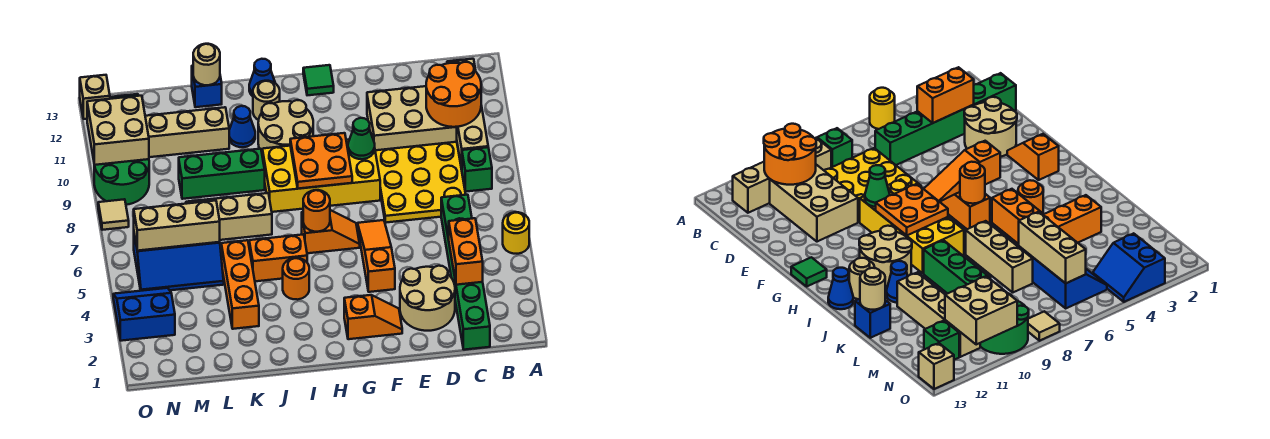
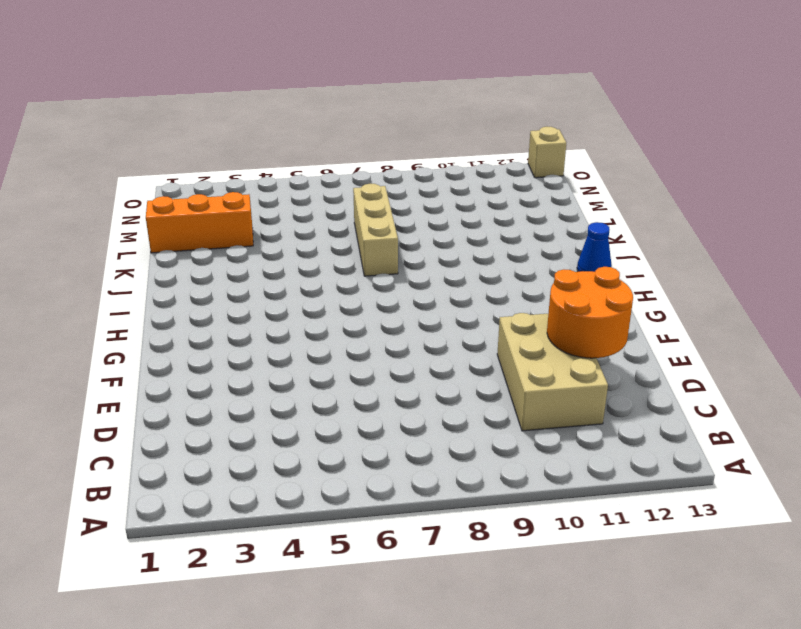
orange round brick D11:E12 level 2 -> orange round brick B10:C11 level 2
orange brick L1:L3 level 1 -> orange brick K3:K5 level 1
none -> yellow round brick A5 level 1
none -> green brick B8 level 1
none -> tan brick B9:B12 level 1
none -> green brick C1:C6 level 1

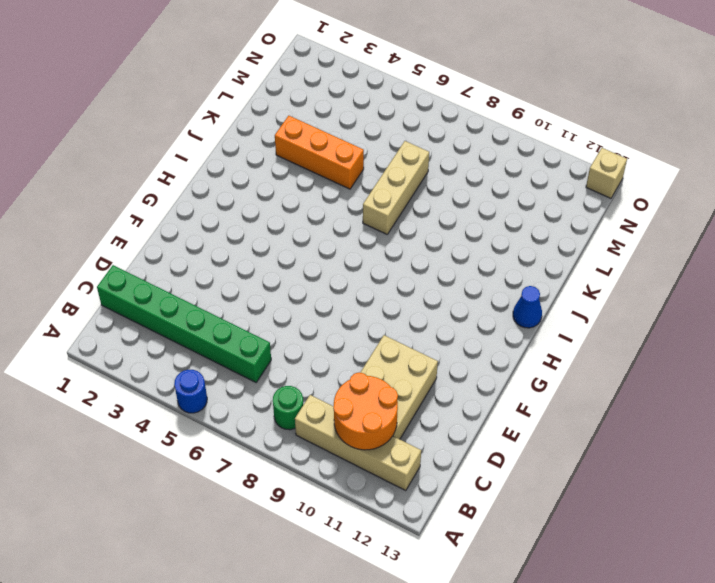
blue round brick A5 level 1 -> yellow round brick A5 level 1
green round brick B8 level 1 -> green brick B8 level 1
none -> yellow plate C7:E9 level 1
none -> tan round brick D2:E3 level 1
none -> orange slope F2:G2 level 1 top G
none -> orange slope F4:F6 level 1 top 4

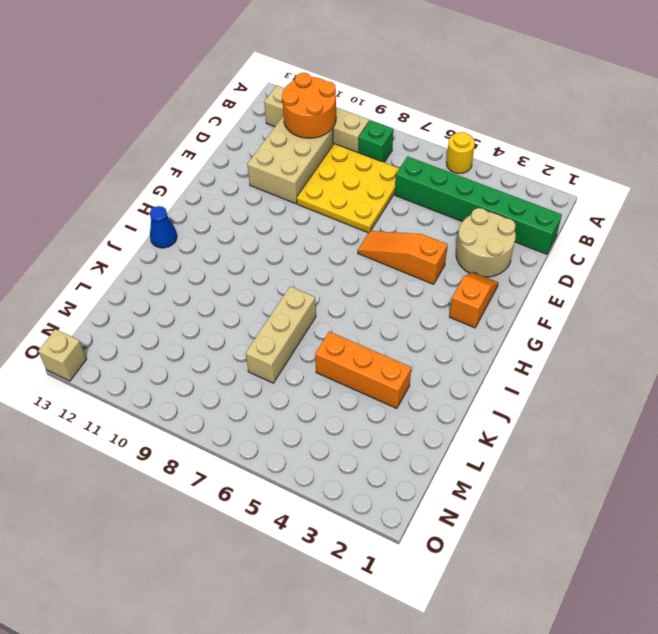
none -> yellow brick F8:I9 level 1
none -> orange slope G6:H6 level 1 top H
none -> green tile G13 level 1
none -> tan round brick H10:I11 level 1

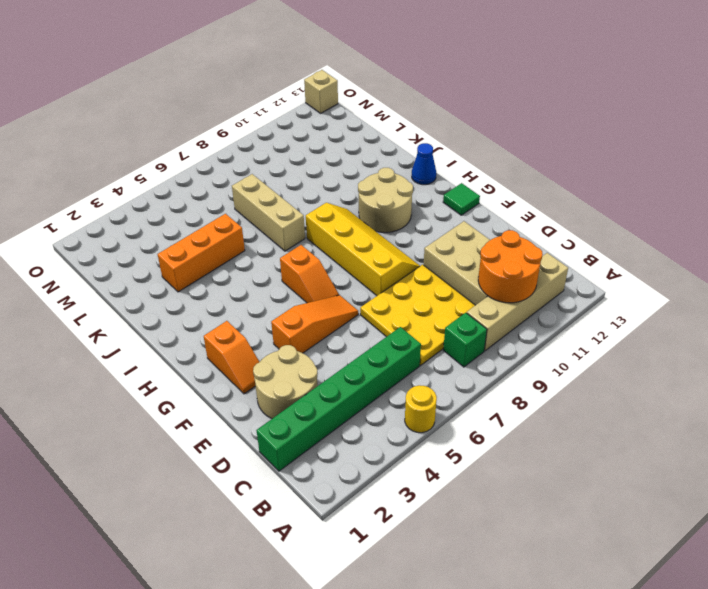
yellow slope F8:I9 level 1 top 8 -> yellow brick F8:I9 level 1
none -> orange round brick I4 level 1
none -> orange brick I5:J5 level 1
none -> tan round brick I12 level 1
none -> green brick J9:L9 level 1

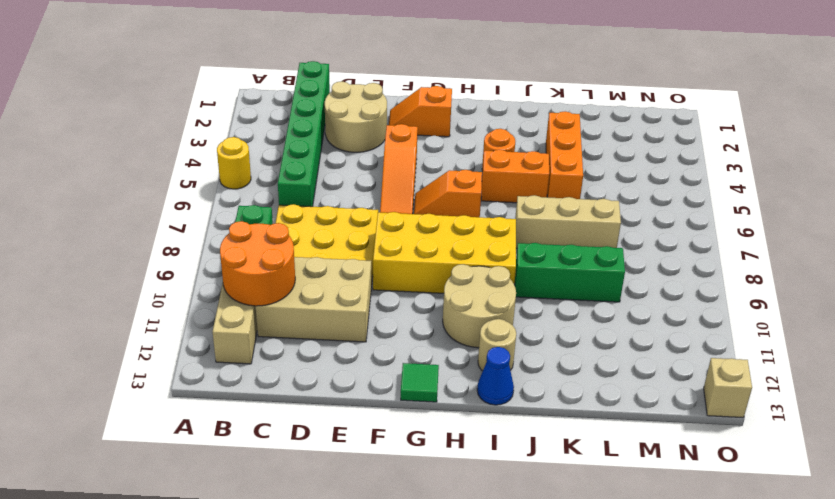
none -> blue cone J11 level 1
none -> tan brick K11:N11 level 1
none -> blue brick K13 level 1
none -> blue slope L5:N6 level 1 top 6

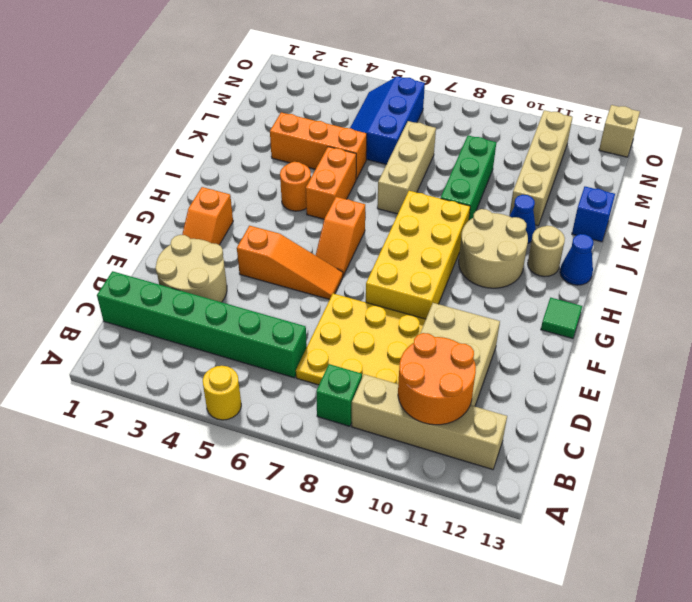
none -> blue slope N3:O4 level 1 top 3
none -> green round brick N9:O10 level 1
none -> green brick N12 level 1
none -> tan tile O8 level 1

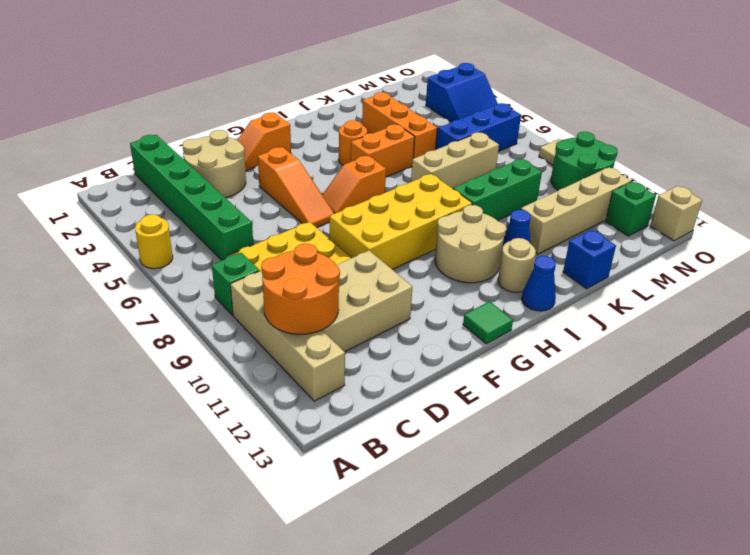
none -> orange brick C3:C4 level 2
none -> green cone F9 level 2
none -> orange plate G8:H9 level 2
none -> orange round brick H6 level 2

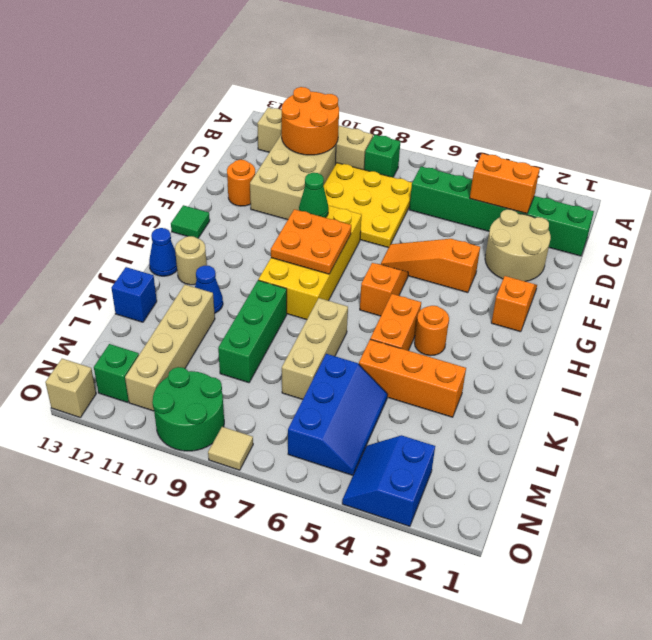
orange round brick E12 level 1 -> orange round brick H6 level 2
none -> yellow round brick A5 level 1
none -> tan round brick H10:I11 level 1
none -> tan round brick K13 level 2
none -> tan brick L6:N6 level 2

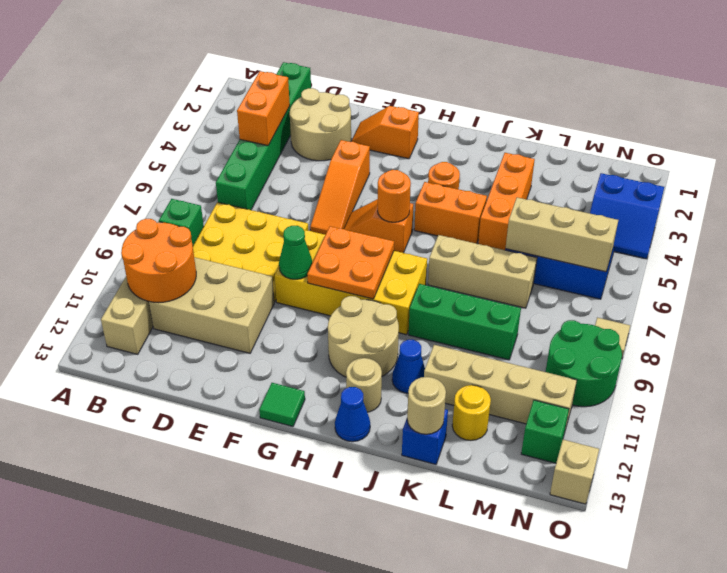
yellow round brick L12 level 1 -> yellow round brick A5 level 1
none -> tan brick N10:O11 level 2

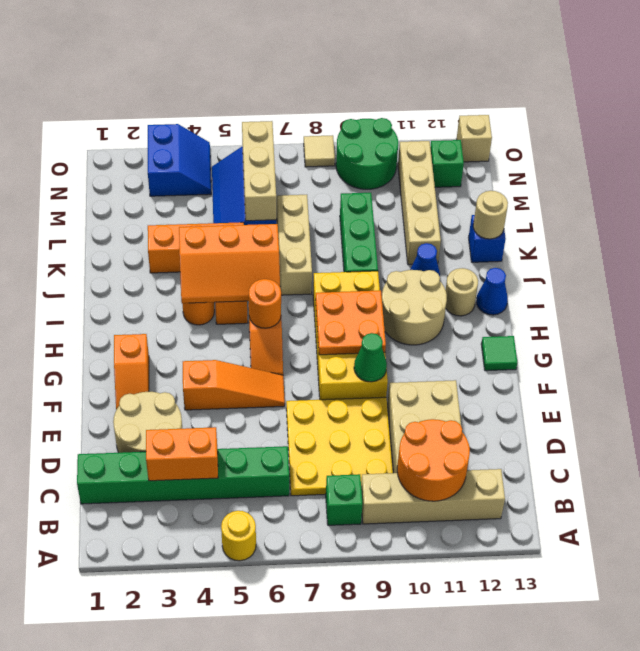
orange slope I4:J6 level 2 top J -> none
none -> tan brick N10:O11 level 2

